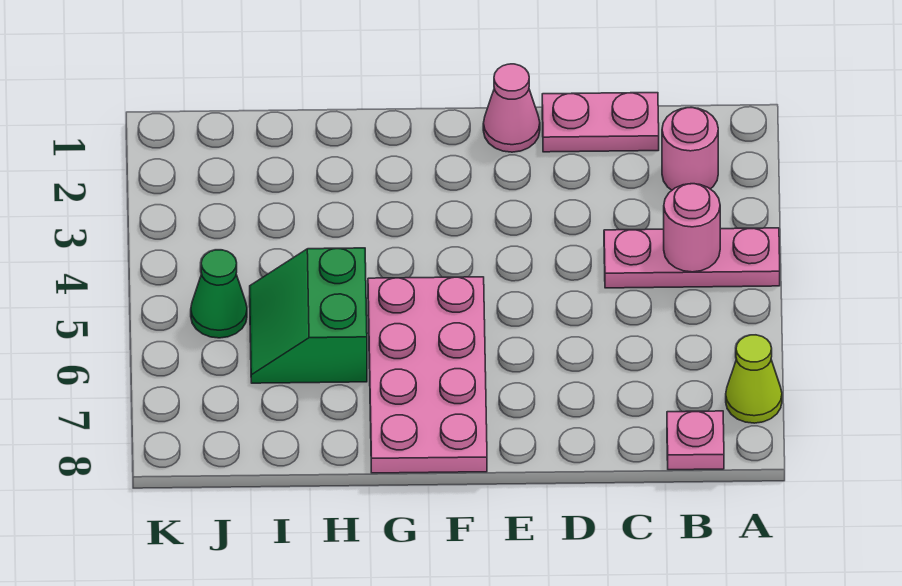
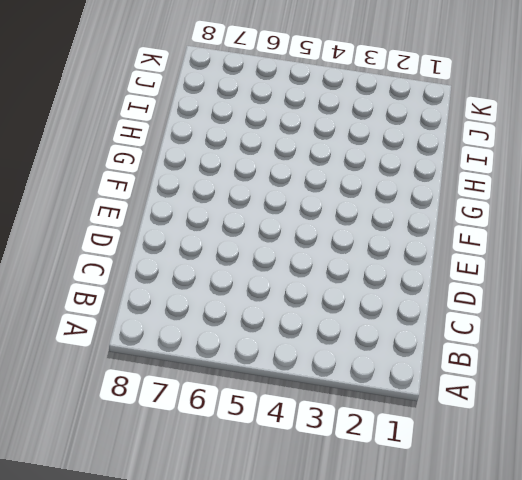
none -> pink plate A4:C4 level 1
none -> lime cone A7 level 1

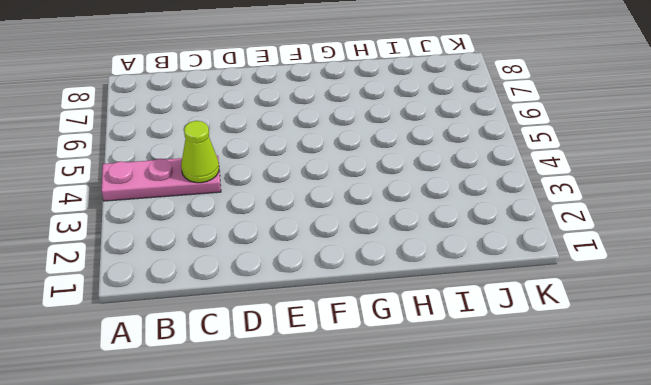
lime cone C4 level 2 -> lime cone A7 level 1
none -> pink round brick B2 level 1
none -> pink plate B8 level 1

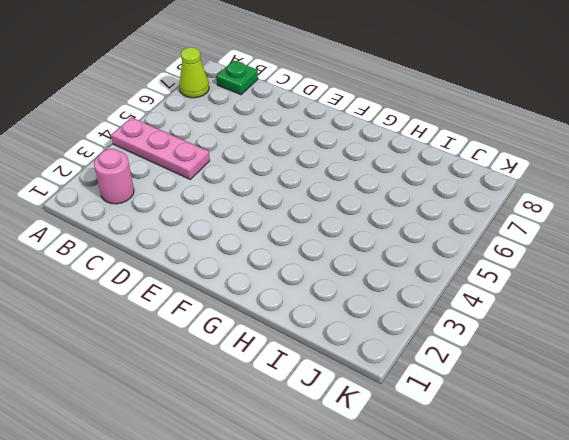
green plate B8 level 1 -> pink plate B8 level 1
none -> pink plate C1:D1 level 1
none -> pink cone E1 level 1

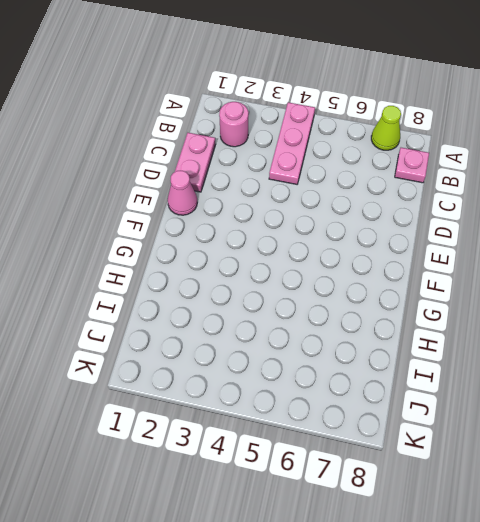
none -> pink plate F5:G8 level 1
none -> green slope H5:I6 level 1 top H

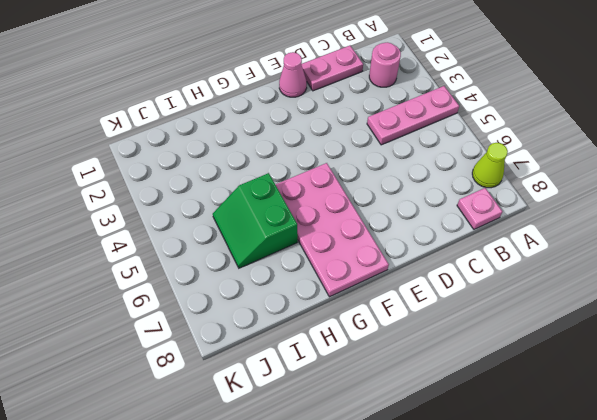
none -> green cone J5 level 1
none -> pink round brick B4 level 2

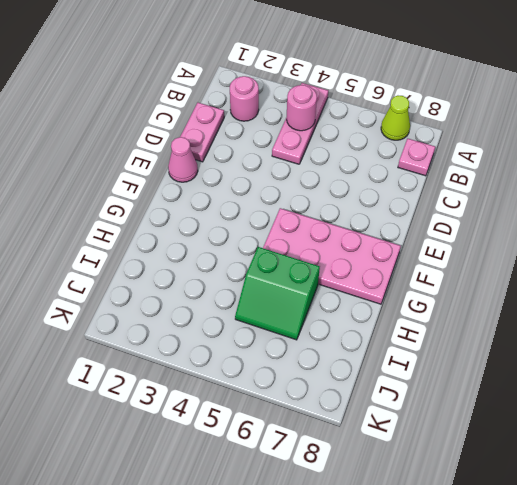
none -> green cone J5 level 1

